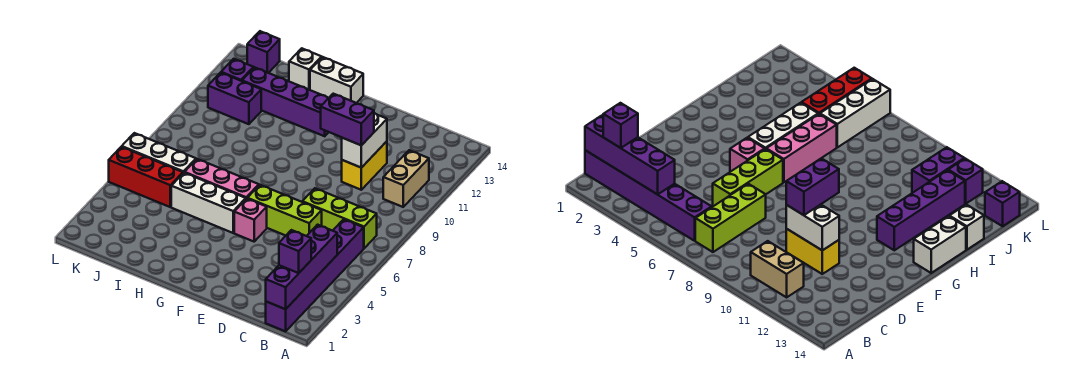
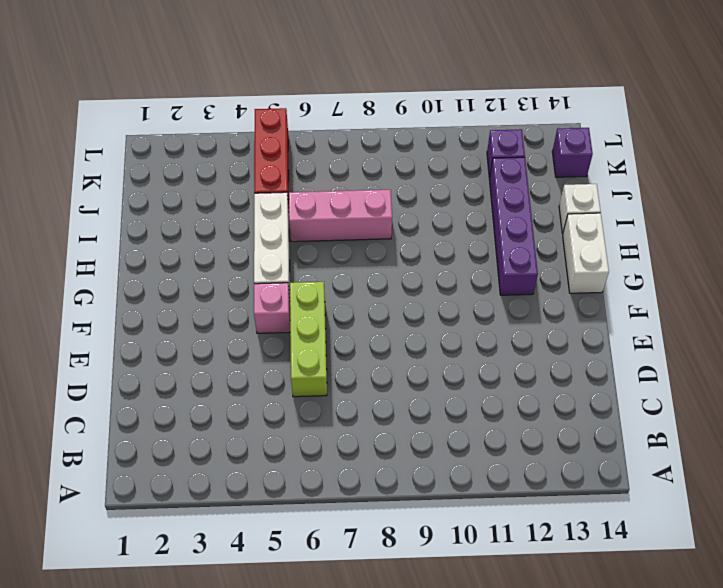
pink brick I6:I8 level 1 -> pink brick G6:I6 level 1
none -> purple brick B1:B6 level 1
none -> lime brick B7:D7 level 1
none -> tan brick B10:B11 level 1

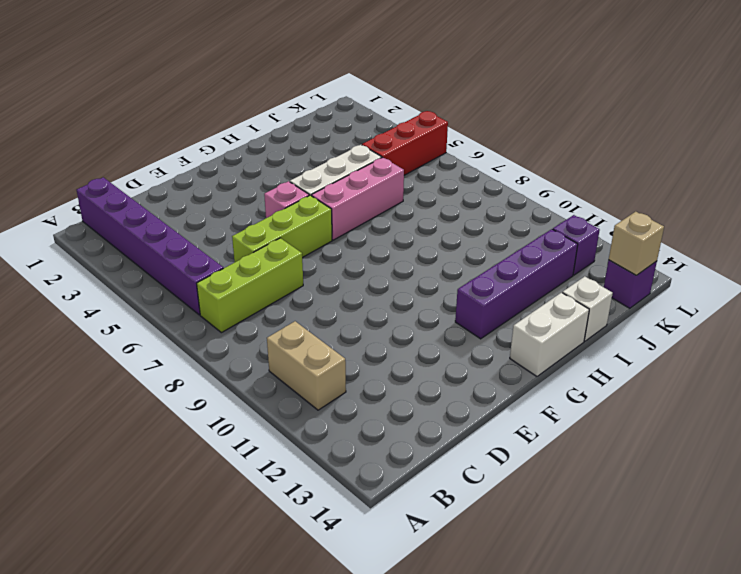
tan brick K14 level 2 -> none
none -> yellow brick D10:D11 level 1
none -> white brick J6:L6 level 1
none -> purple brick J11:K11 level 1

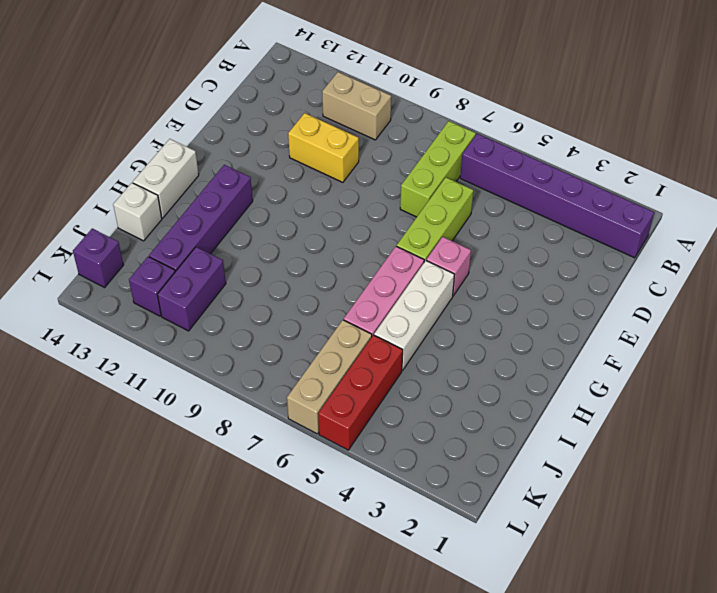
tan brick J6:L6 level 1 -> white brick J6:L6 level 1
none -> purple brick B1:B4 level 2
none -> white brick D10:D11 level 2
none -> purple brick B2 level 3

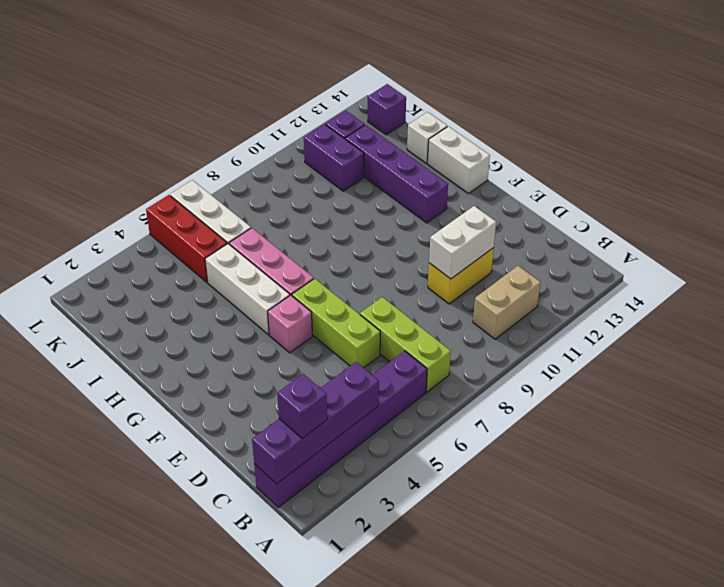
none -> purple brick D10:E10 level 3

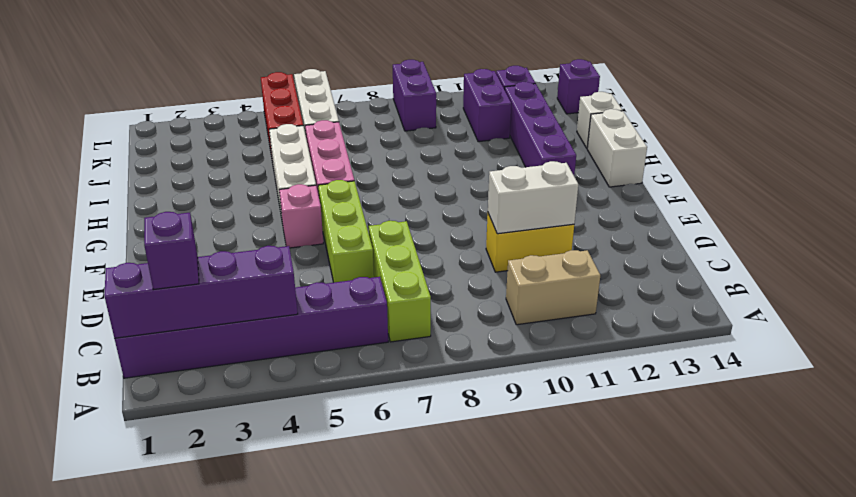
purple brick K9:L9 level 1 -> purple brick D10:E10 level 3

